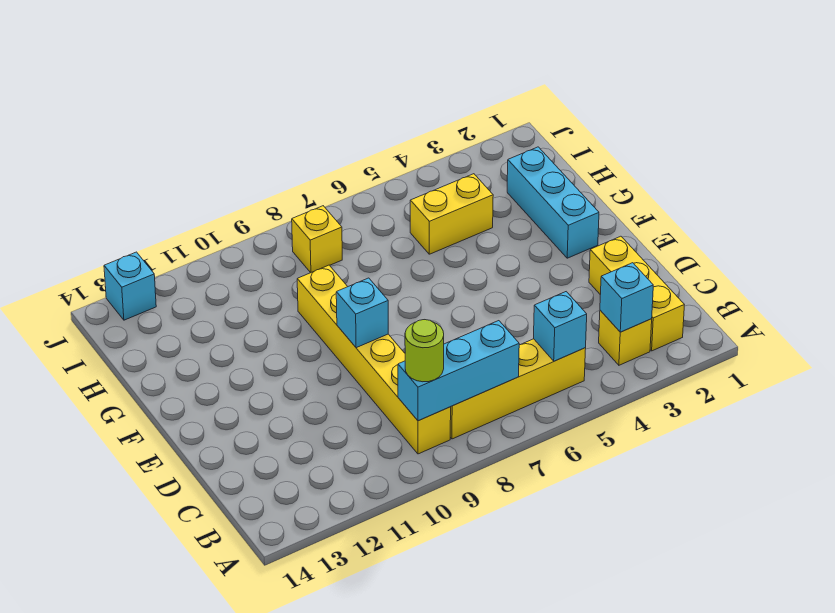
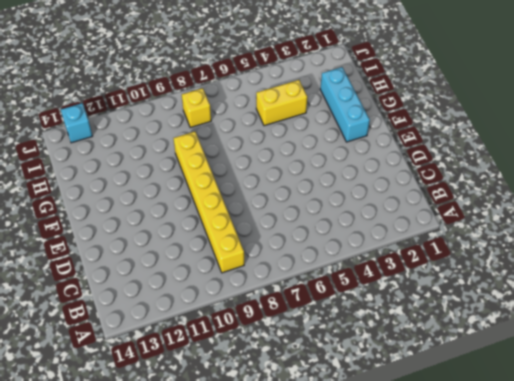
none -> yellow brick B2:D2 level 1
none -> yellow brick B3 level 1
none -> yellow brick B5:B8 level 1

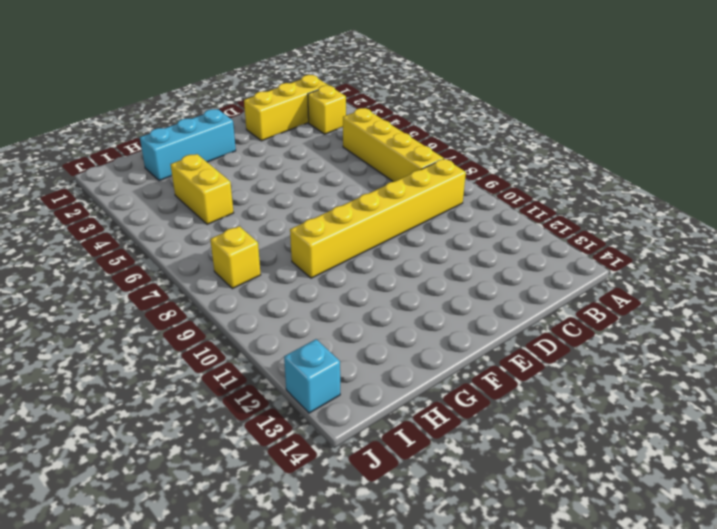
none -> cyan brick B3 level 2
none -> cyan brick B5 level 2
none -> cyan brick B7:B9 level 2

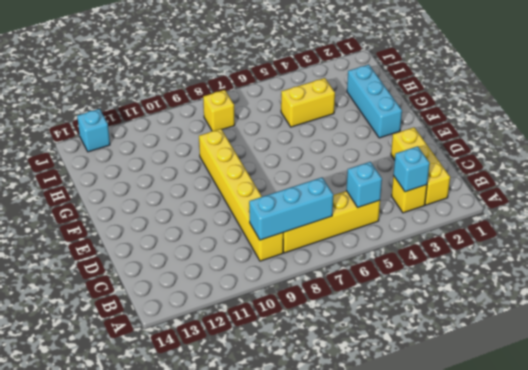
none -> cyan brick E9 level 2
none -> lime round brick B9 level 3

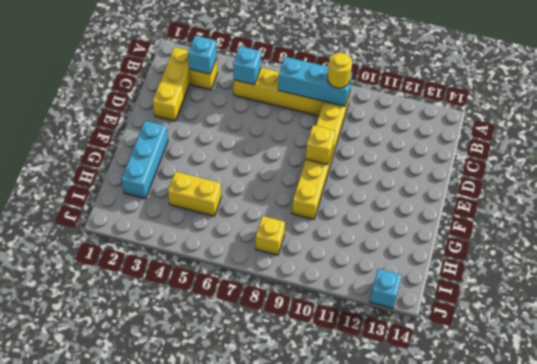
yellow round brick B9 level 3 -> lime round brick B9 level 3
yellow brick E9 level 2 -> cyan brick E9 level 2

